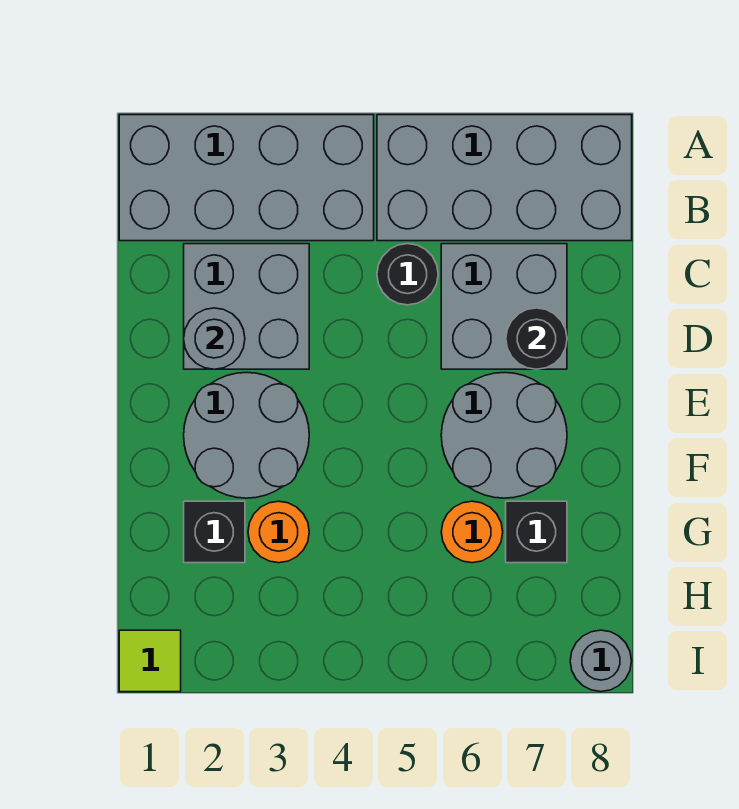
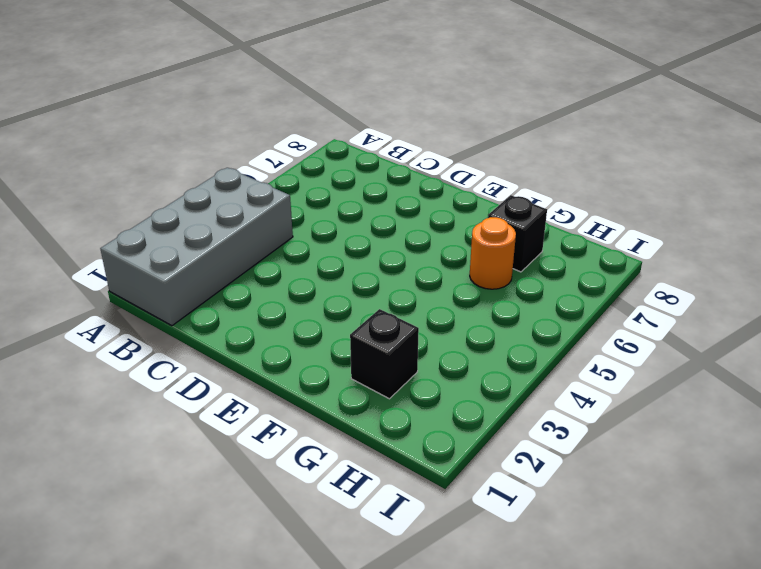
none -> grey brick A5:B8 level 1
none -> grey brick C2:D3 level 1
none -> black round brick C5 level 1

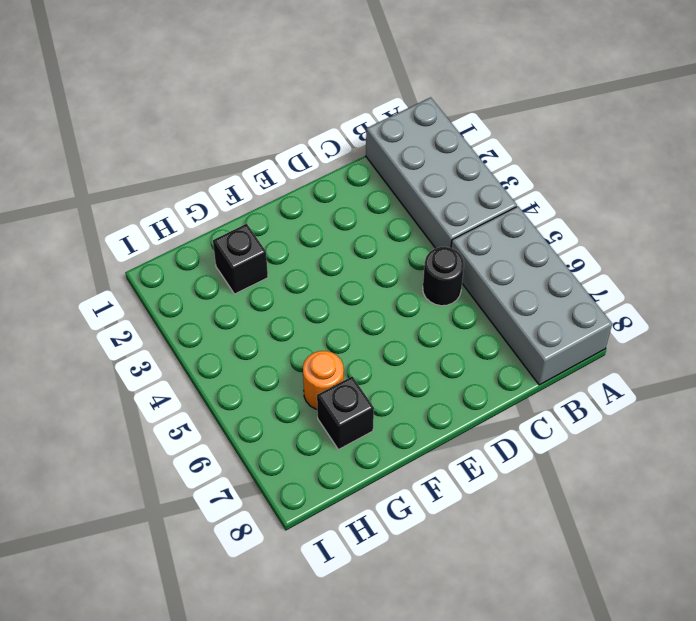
none -> grey brick C2:D3 level 1
none -> grey brick C6:D7 level 1
none -> grey round brick E2:F3 level 1

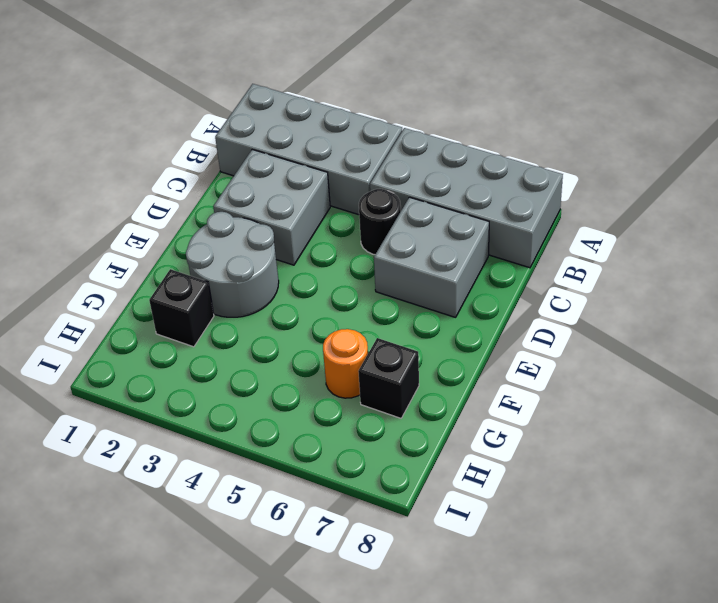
none -> grey round brick E6:F7 level 1
none -> orange round brick G3 level 1
none -> lime tile I1 level 1

